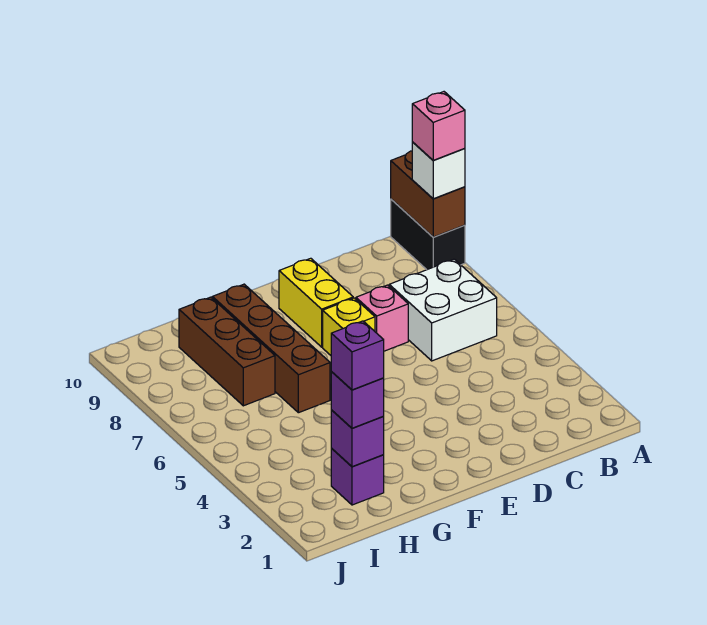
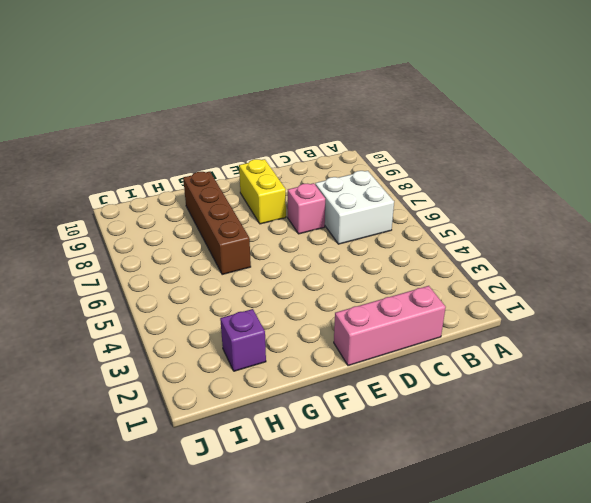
pink brick C1:E1 level 1 -> none
none -> black brick A9:A10 level 1
none -> yellow brick E7 level 1
none -> brown brick H7:H9 level 1

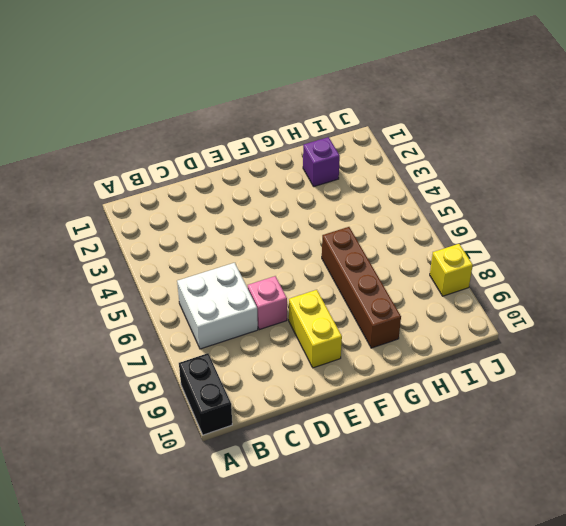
yellow brick J8 level 1 -> yellow brick E7 level 1
none -> brown brick H7:H9 level 1
none -> brown brick A9:A10 level 2
none -> purple brick H2 level 2

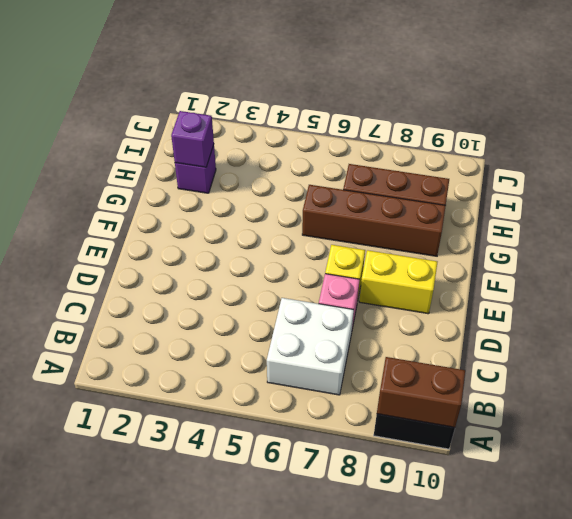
none -> white brick A9 level 3
none -> purple brick H2 level 3
none -> pink brick A9 level 4

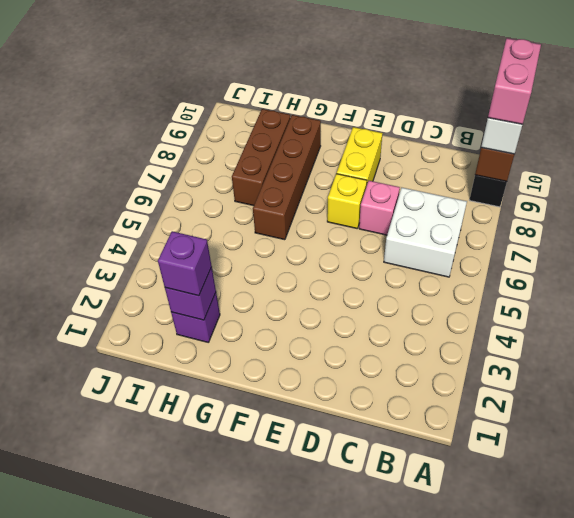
pink brick A9:A10 level 4 -> pink brick A9 level 4
none -> purple brick H2 level 4

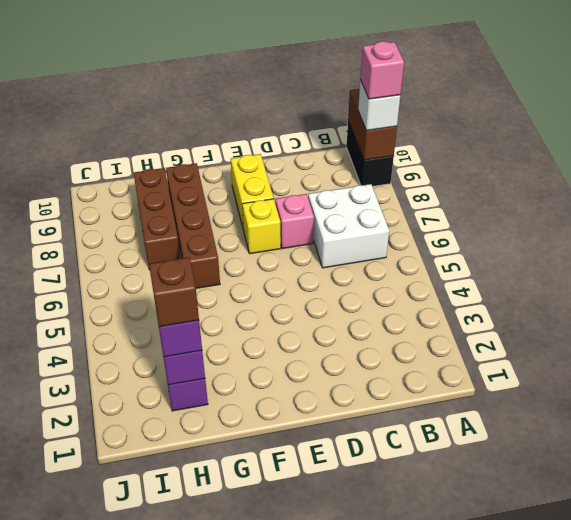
brown brick H2 level 4 -> purple brick H2 level 4

